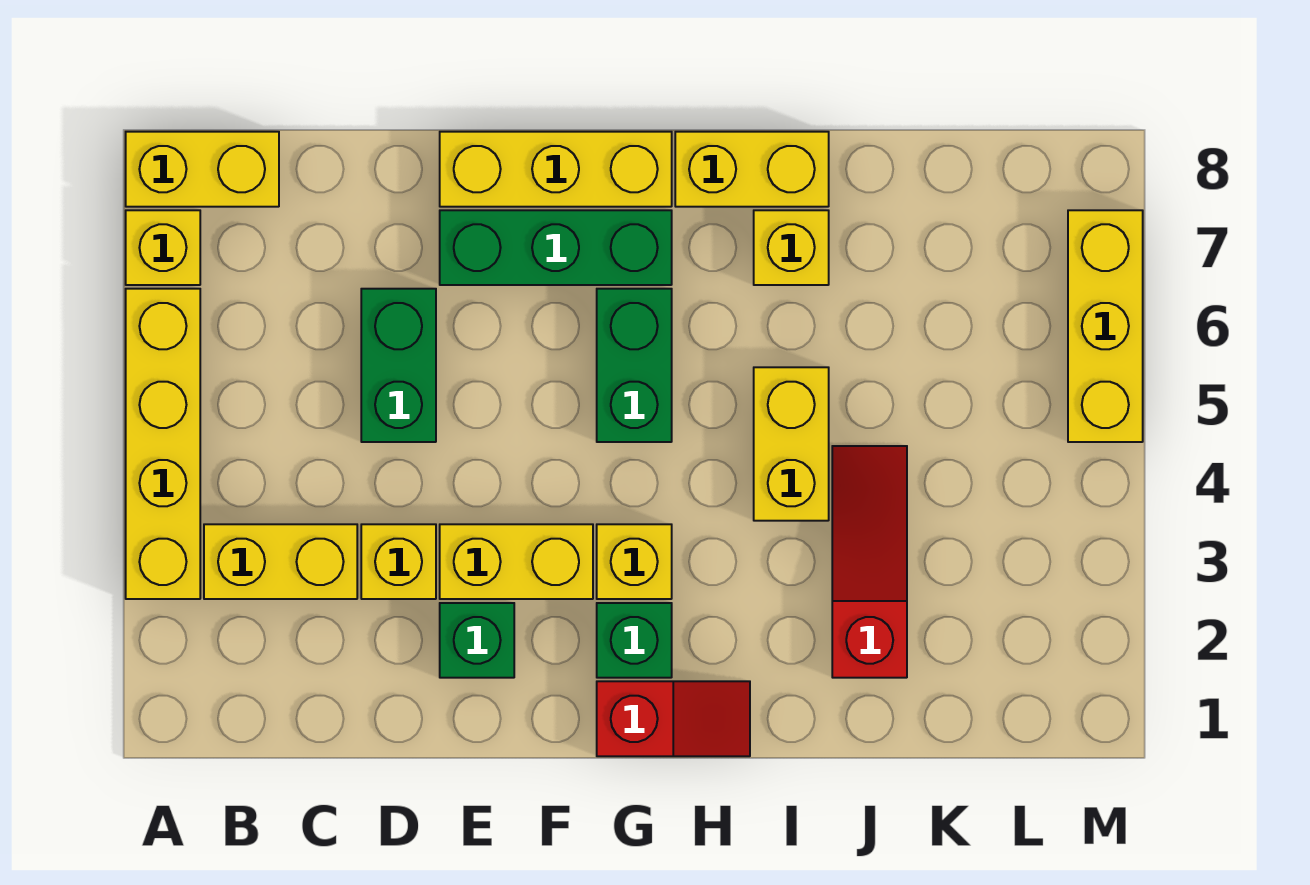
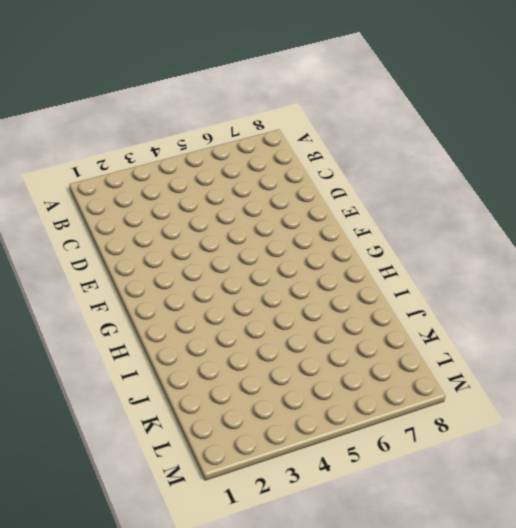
none -> yellow brick A3:A6 level 1
none -> yellow brick A7 level 1
none -> yellow brick A8:B8 level 1

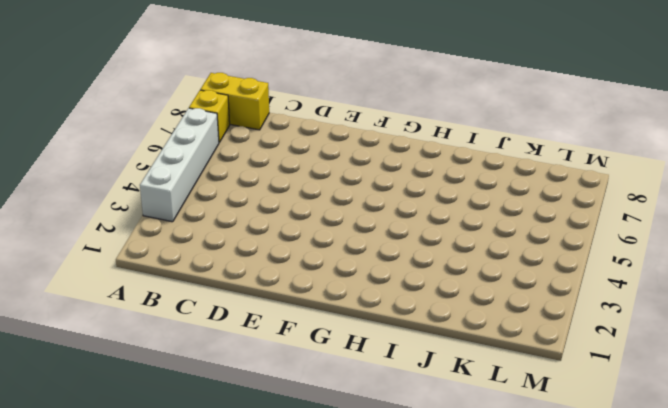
white brick A3:A6 level 1 -> yellow brick A3:A6 level 1
none -> yellow brick B3:C3 level 1
none -> yellow brick D3 level 1
none -> green brick D5:D6 level 1

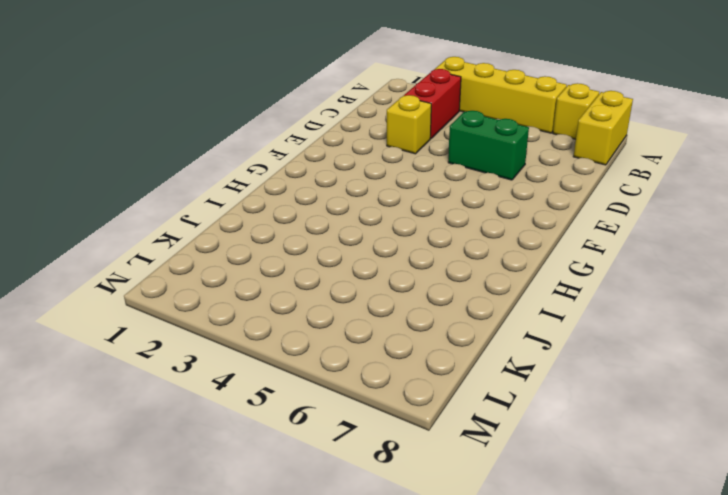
red brick B3:C3 level 1 -> yellow brick B3:C3 level 1
none -> green brick E2 level 1
none -> yellow brick E3:F3 level 1
none -> green brick E7:G7 level 1

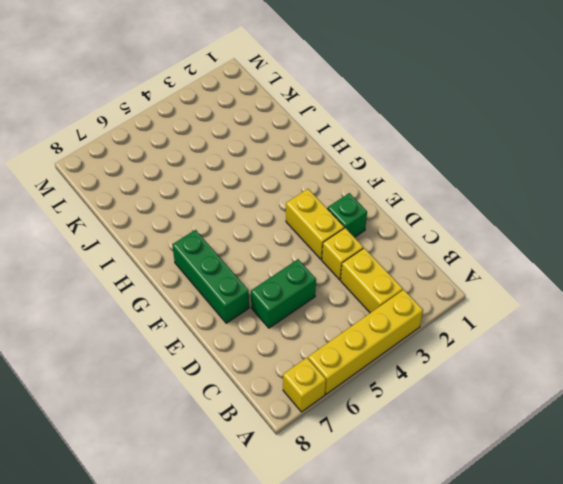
none -> yellow brick A8:B8 level 1
none -> yellow brick E8:G8 level 1
none -> red slope G1:H1 level 1 top G

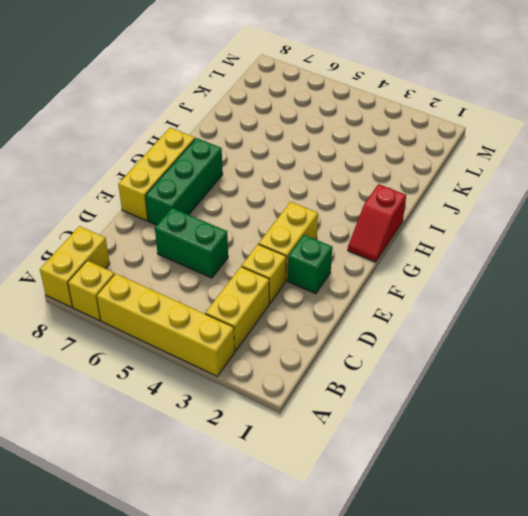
red slope G1:H1 level 1 top H -> red slope G1:H1 level 1 top G
none -> green brick G2 level 1
none -> yellow brick G3 level 1
none -> green brick G5:G6 level 1

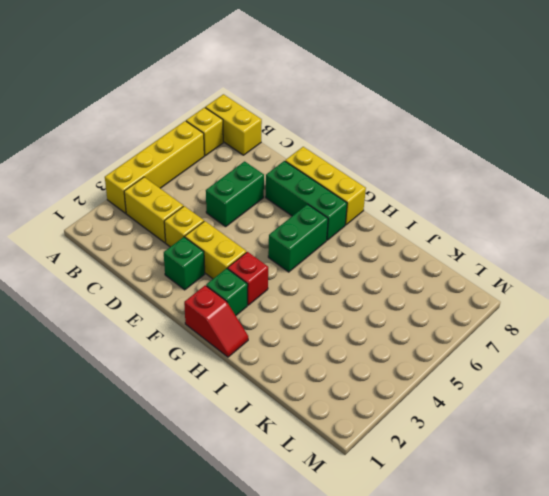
red brick G3 level 1 -> yellow brick G3 level 1
none -> yellow brick H8:I8 level 1
none -> yellow brick I4:I5 level 1
none -> yellow brick I7 level 1

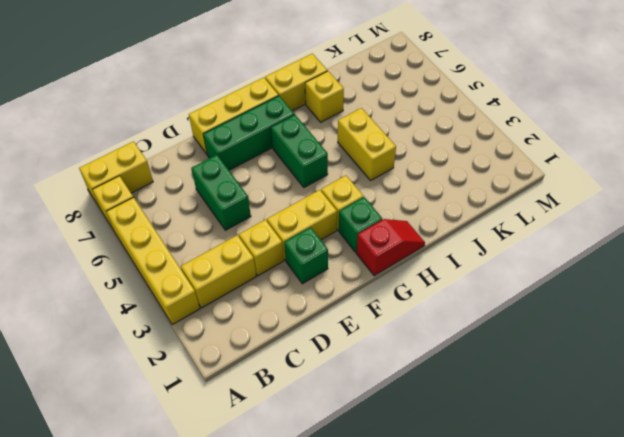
none -> red slope J2:J4 level 1 top 2
none -> yellow brick M5:M7 level 1

